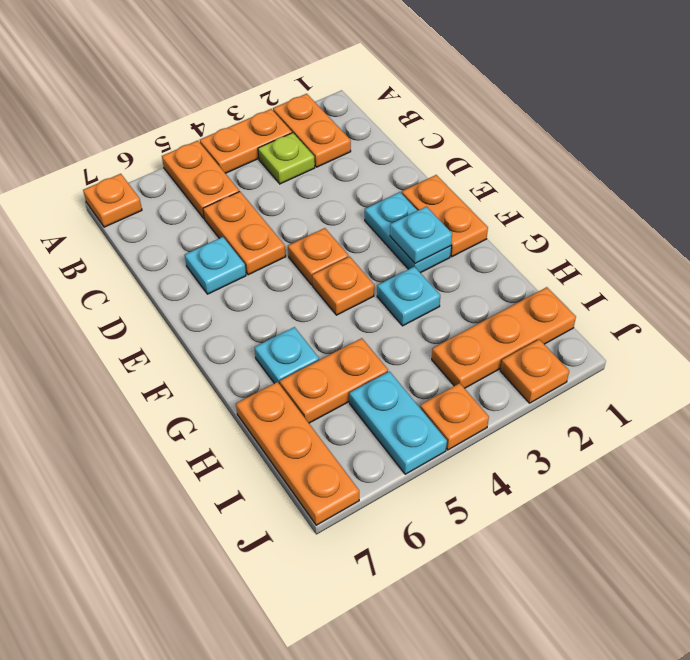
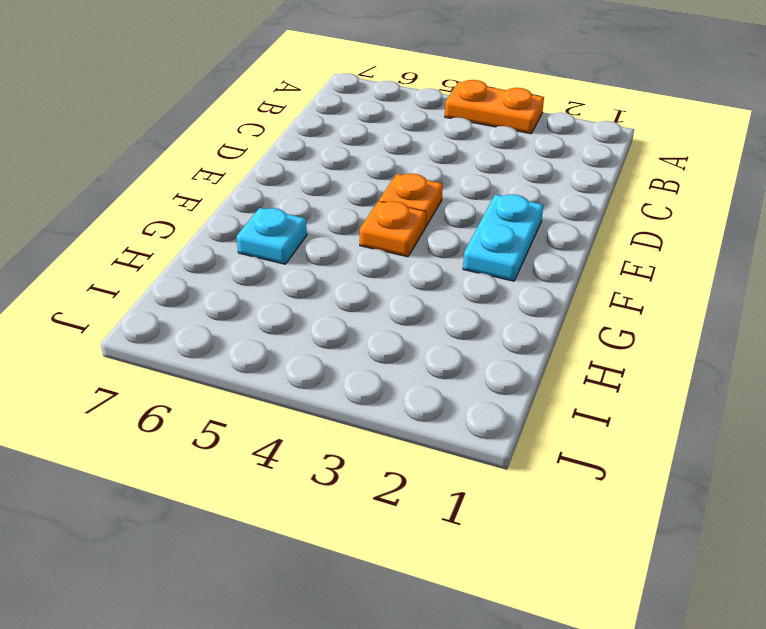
none -> orange plate A2:B2 level 1
none -> orange plate A5:B5 level 1
none -> orange plate A7 level 1

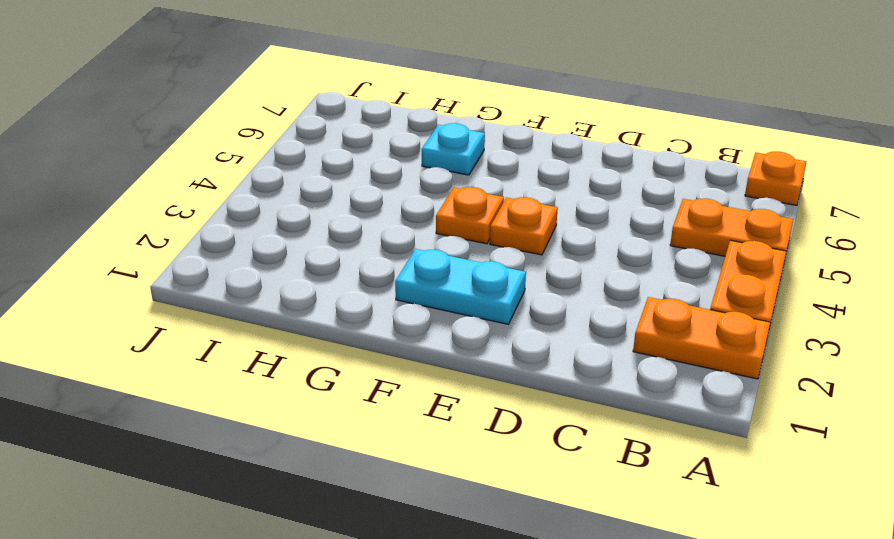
none -> lime plate B3 level 1
none -> orange plate C5:D5 level 1
none -> cyan plate D6 level 1

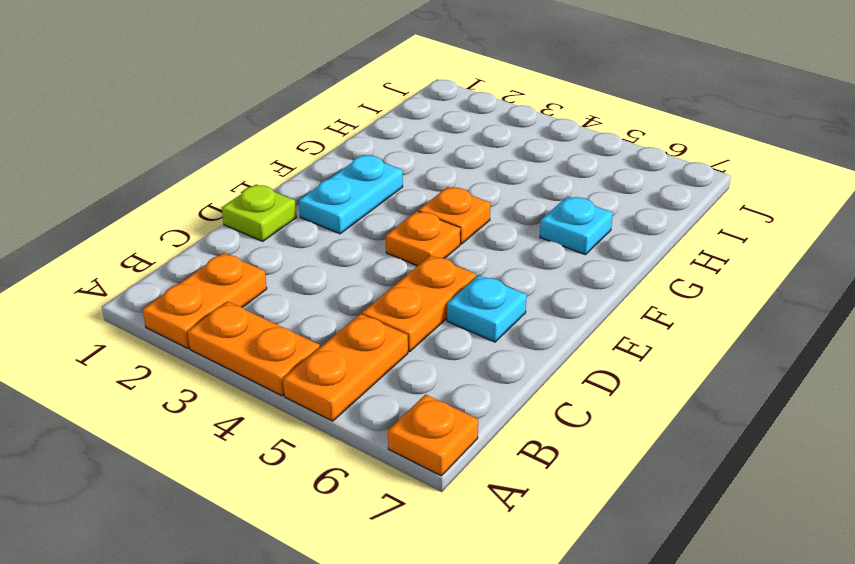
lime plate D1 level 1 -> lime plate B3 level 1
none -> orange plate E1:F1 level 1
none -> cyan plate G3 level 1
none -> orange plate H5:H6 level 1

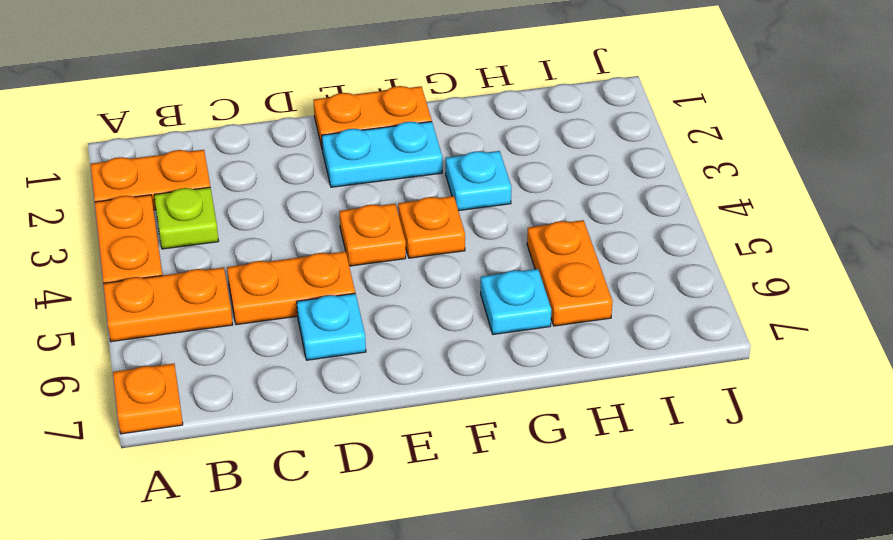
none -> orange plate H7:J7 level 1
none -> orange plate I1:I3 level 1
none -> cyan plate I5:J5 level 1

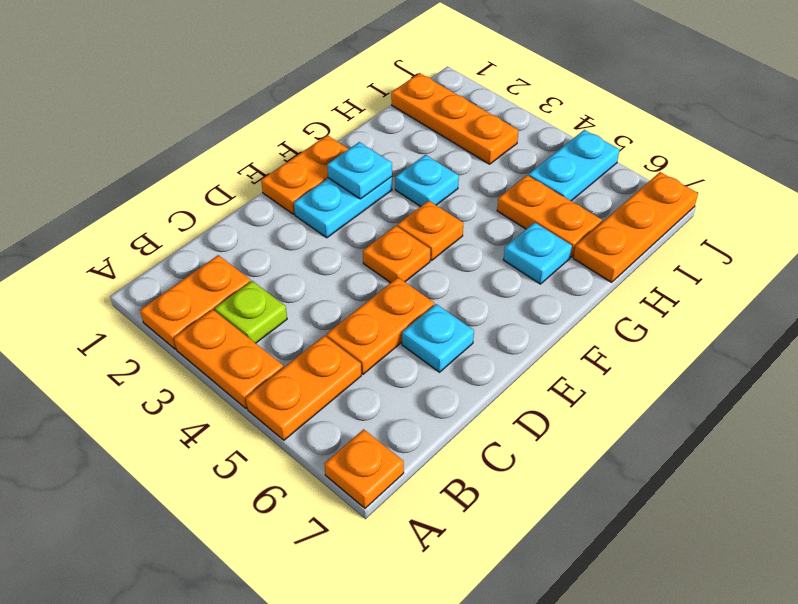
none -> orange plate J2 level 1
none -> orange plate J4 level 1

